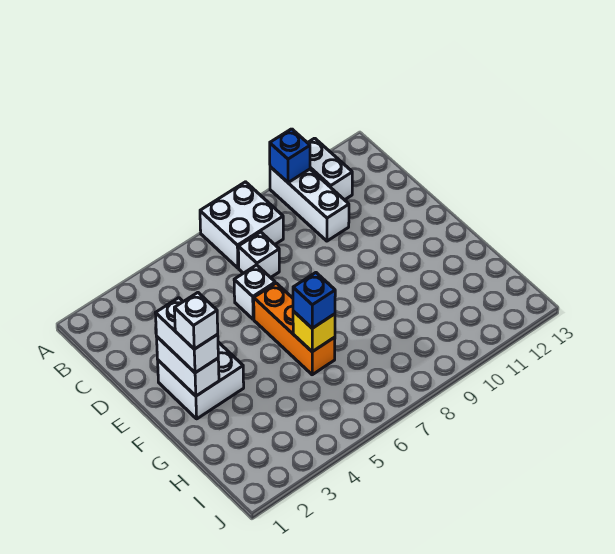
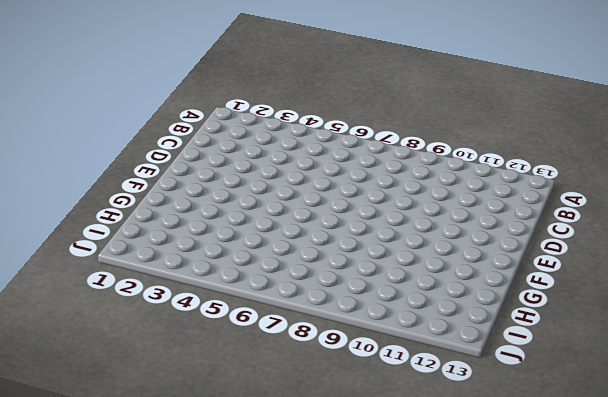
none -> white brick A7:B8 level 1
none -> white brick A10:C10 level 1
none -> white brick A11:B11 level 1

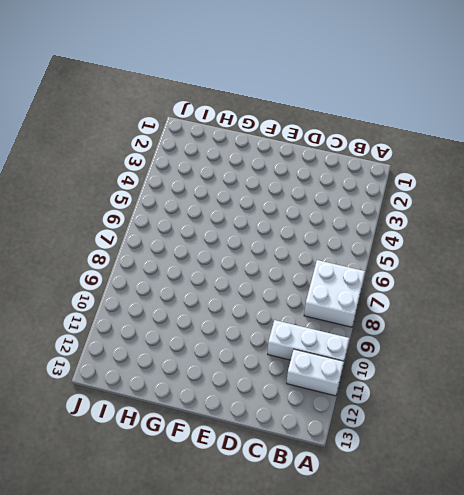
none -> white brick C7 level 1
none -> white brick D6 level 1
none -> white brick E2:F3 level 1

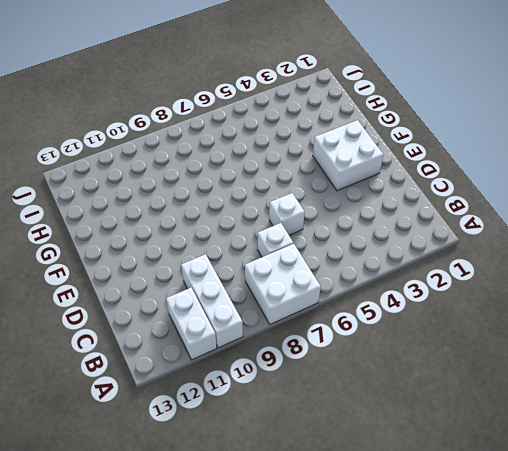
none -> orange brick E6:G6 level 1
none -> blue brick A10 level 2
none -> white brick E2:F2 level 2

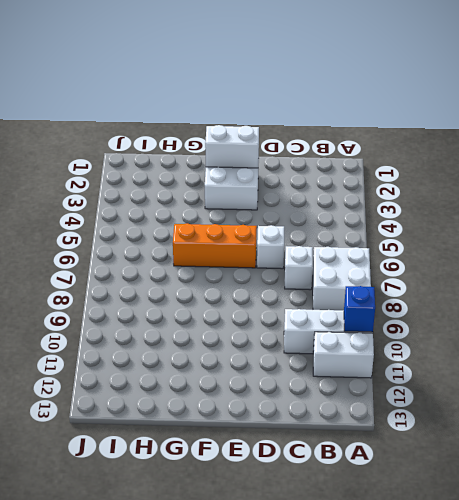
none -> yellow brick G6 level 2
none -> white brick E2:F2 level 3
none -> blue brick G6 level 3

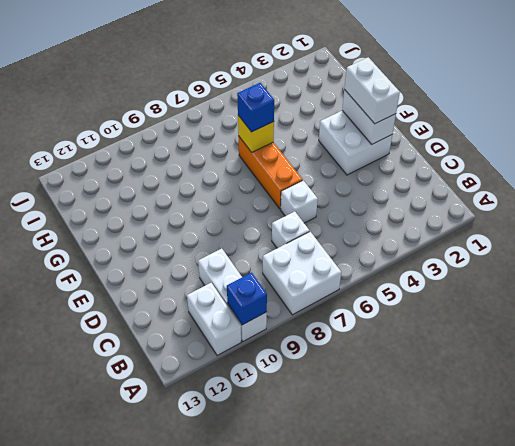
none -> white brick F2 level 4

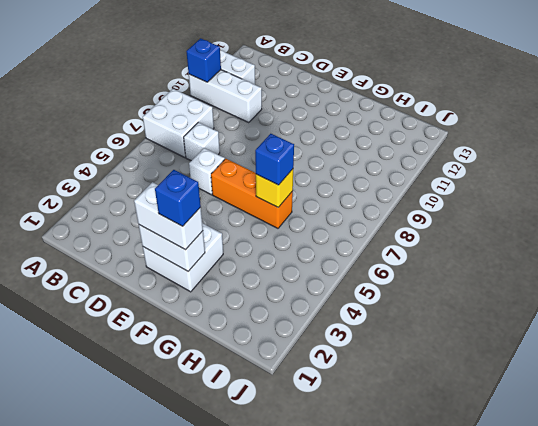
blue brick F2 level 4 -> white brick F2 level 4

